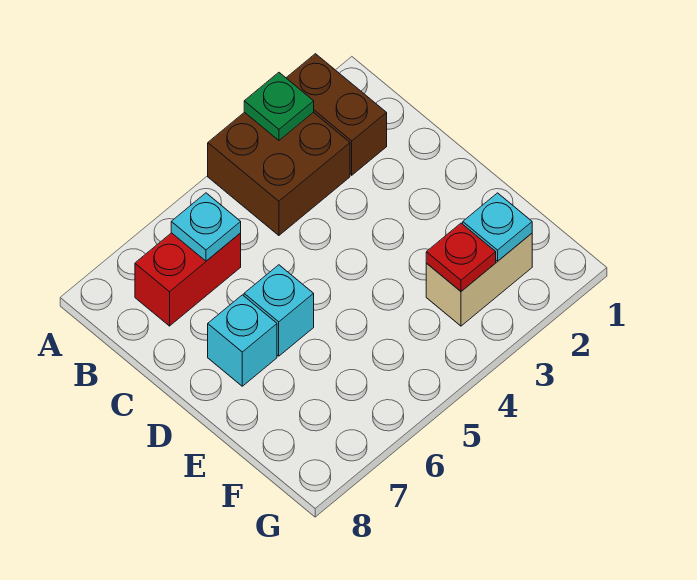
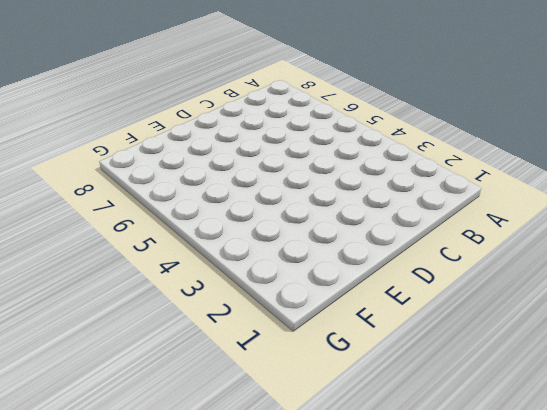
none -> brown brick A2:B2 level 1
none -> brown brick A3:B4 level 1

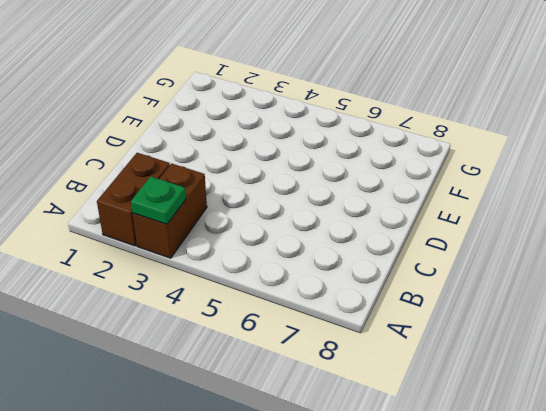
brown brick A3:B3 level 1 -> brown brick A3:B4 level 1
none -> red brick B6:B7 level 1
none -> cyan brick D6 level 1

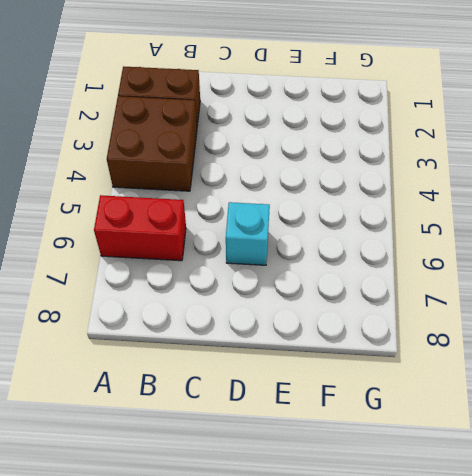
red brick A6:B6 level 1 -> red brick B6:B7 level 1
none -> cyan brick D7 level 1
none -> tan brick F2:F3 level 1

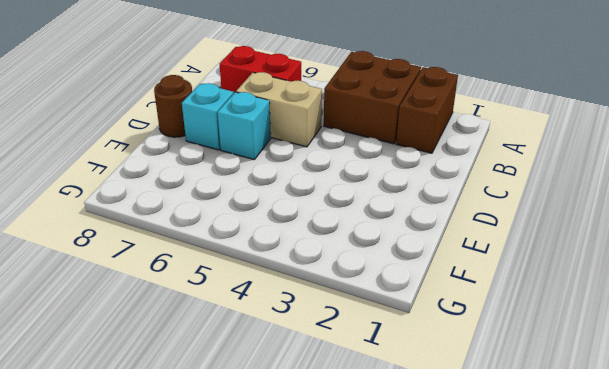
tan brick C5:C6 level 1 -> tan brick F2:F3 level 1
brown round brick D8 level 1 -> none
none -> green plate A3 level 2
none -> cyan plate B6 level 2

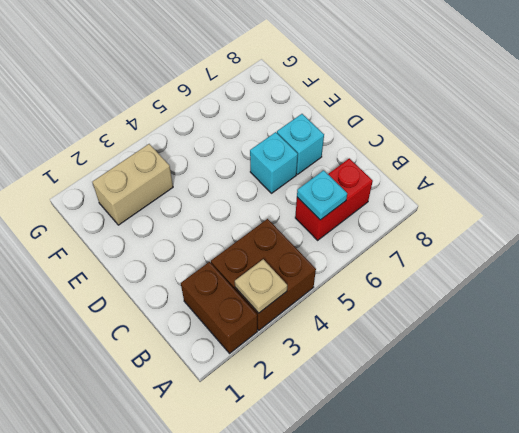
tan plate A3 level 2 -> green plate A3 level 2
none -> cyan plate F2 level 2
none -> red plate F3 level 2

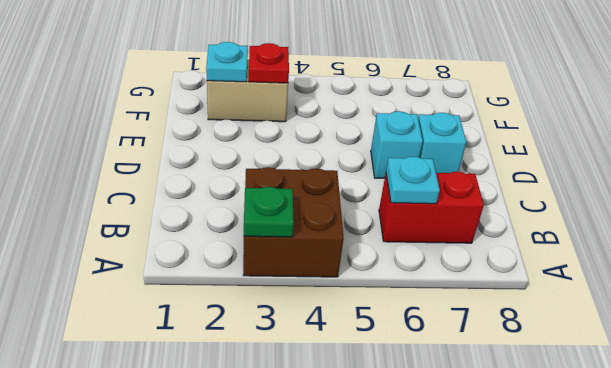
none -> brown brick A2:B2 level 1

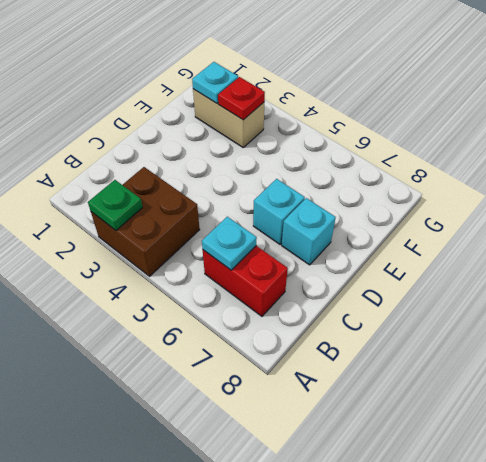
none -> brown brick A2:B2 level 1

